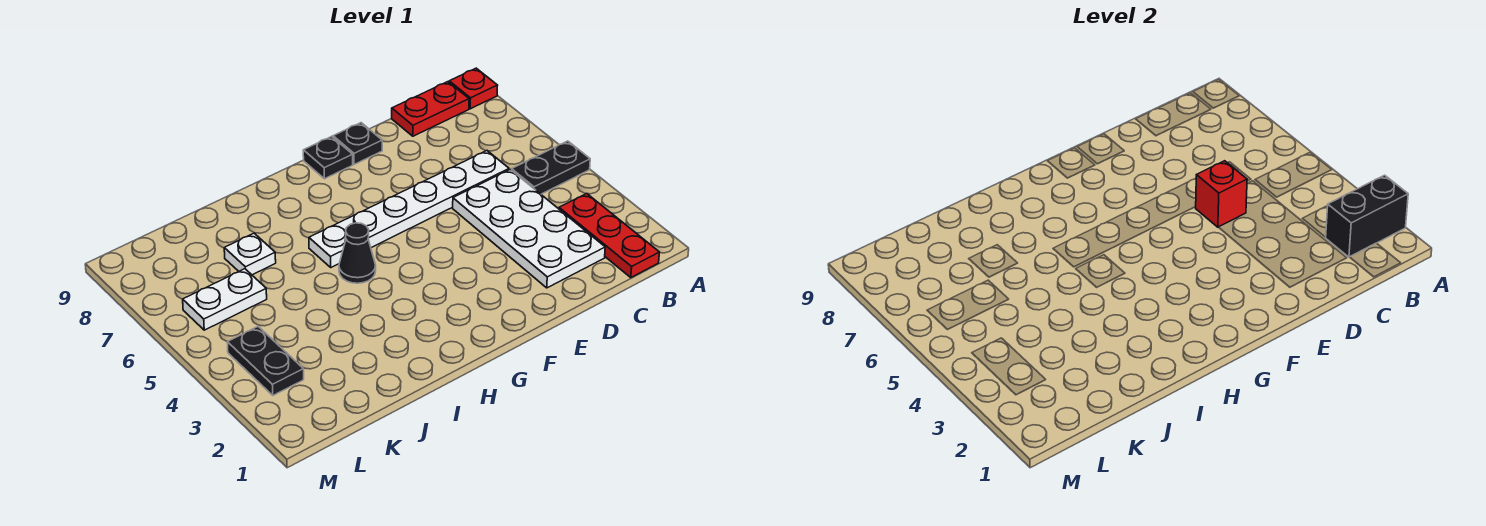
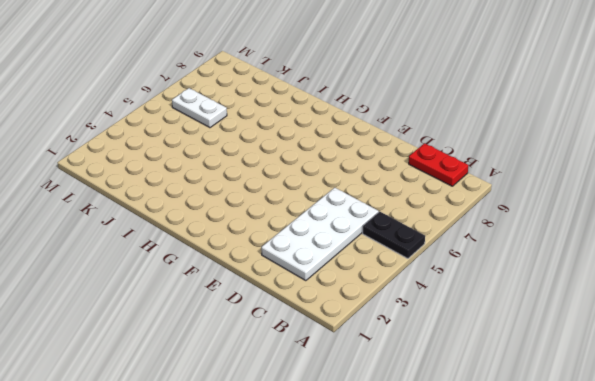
none -> red plate A9 level 1
none -> red plate B1:B3 level 1
none -> white plate C6:H6 level 1

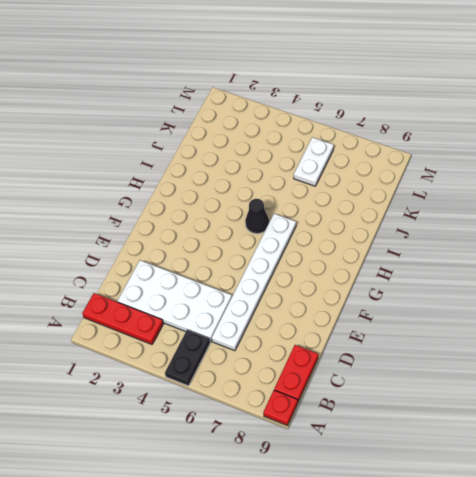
none -> black plate E9 level 1
none -> black plate F9 level 1
none -> white plate J7 level 1

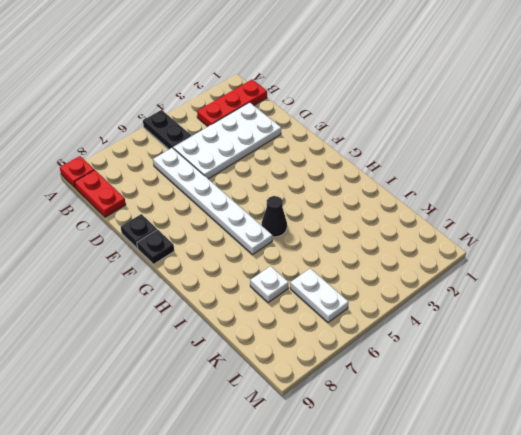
none -> black plate L3:L4 level 1
none -> black brick A2:B2 level 2
none -> red brick D5 level 2

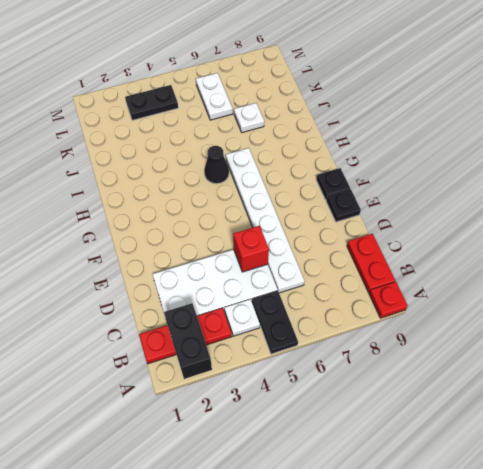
white plate B4 level 1 -> none

